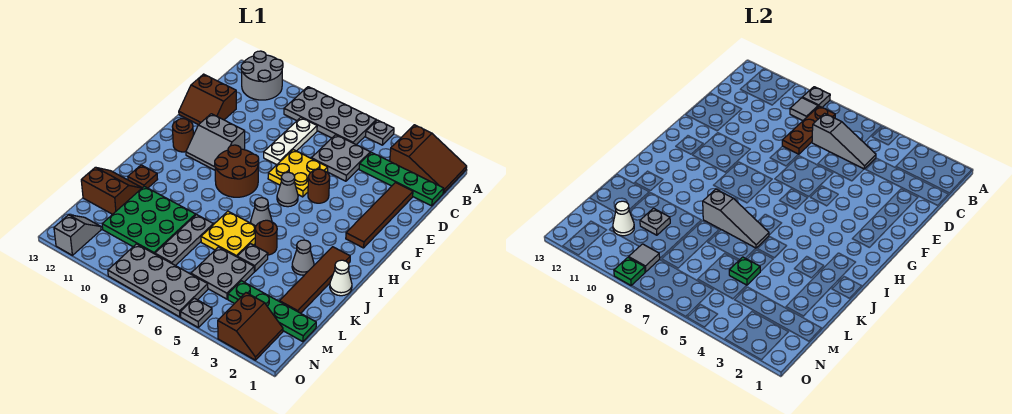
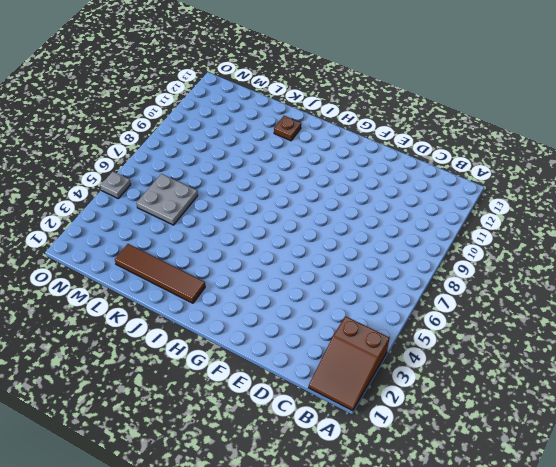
none -> grey plate A5 level 1
none -> grey plate A6:B9 level 1
none -> grey round brick A11:B12 level 1
none -> green plate C1:C4 level 1

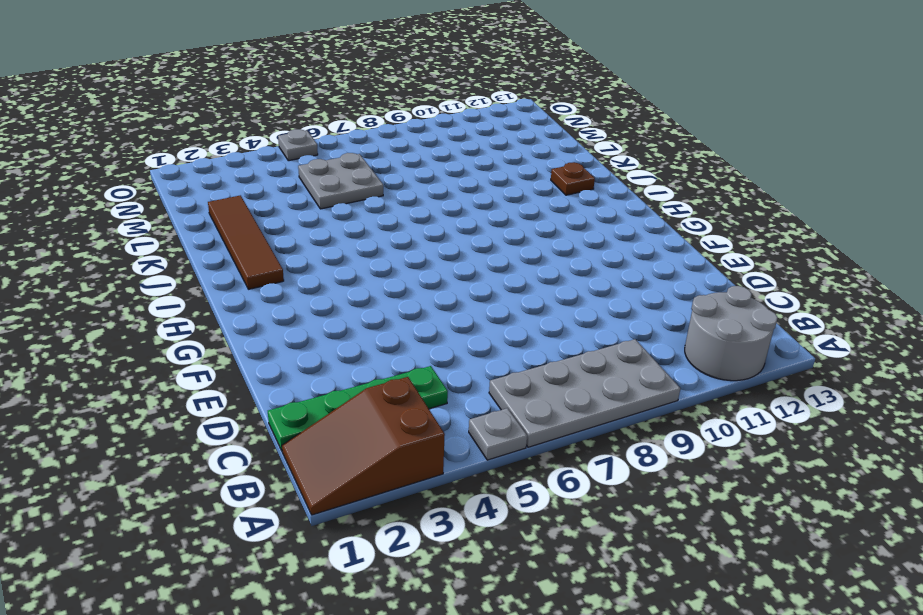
none -> grey plate C5:D6 level 1
none -> white plate C8:E8 level 1
none -> brown tile D2:G2 level 1
none -> brown slope D12:E13 level 1 top D

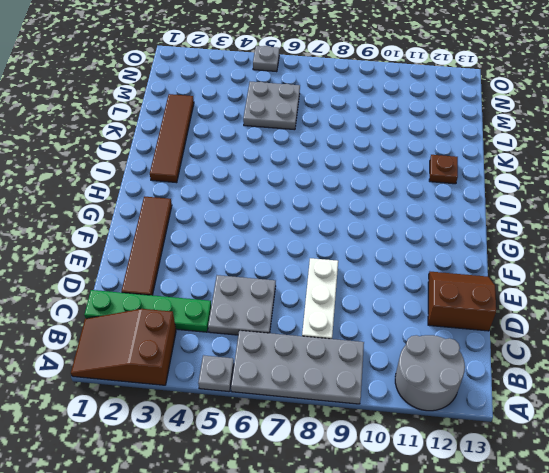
none -> yellow plate E6:F7 level 1
none -> brown round brick F5 level 1
none -> grey slope F10:G11 level 1 top F
none -> grey cone G6 level 1

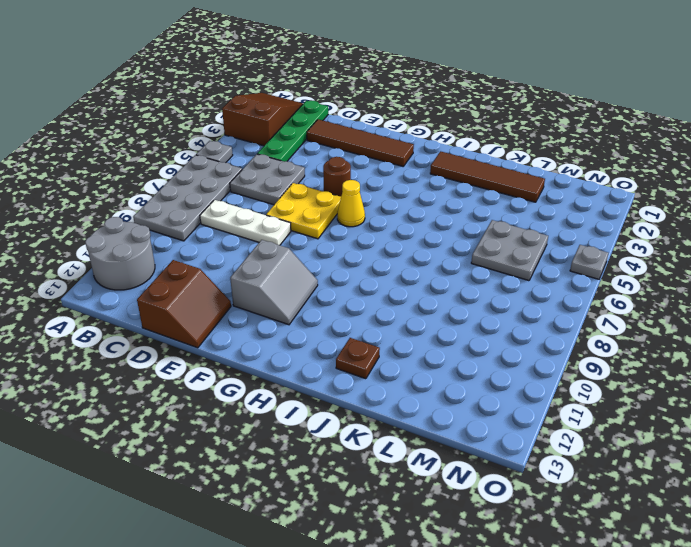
yellow cone G6 level 1 -> grey cone G6 level 1
none -> brown round brick G8:H9 level 1
none -> brown round brick G12 level 1
none -> grey cone I6 level 1
none -> white cone J1 level 1

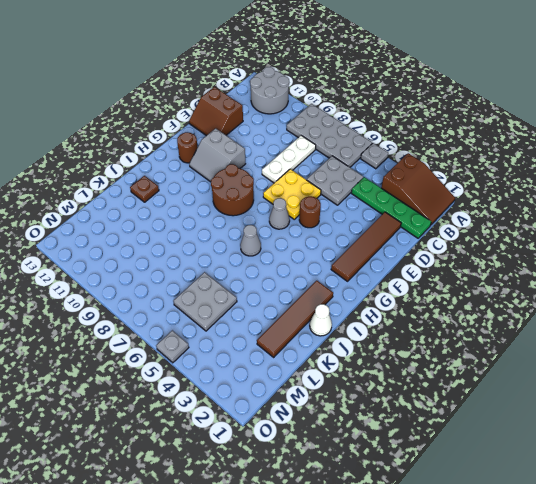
none -> grey cone J3 level 1
none -> brown round brick J5 level 1
none -> yellow plate J6:K7 level 1
none -> grey plate K5 level 1

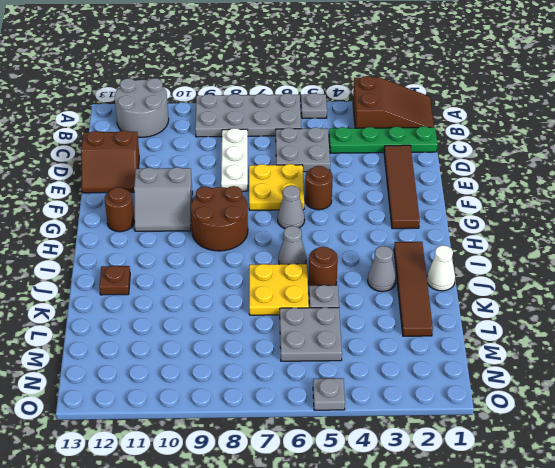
none -> grey plate K8:M8 level 1
none -> green plate K9:M11 level 1
none -> brown slope K12:L13 level 1 top L
none -> green plate M1:M4 level 1

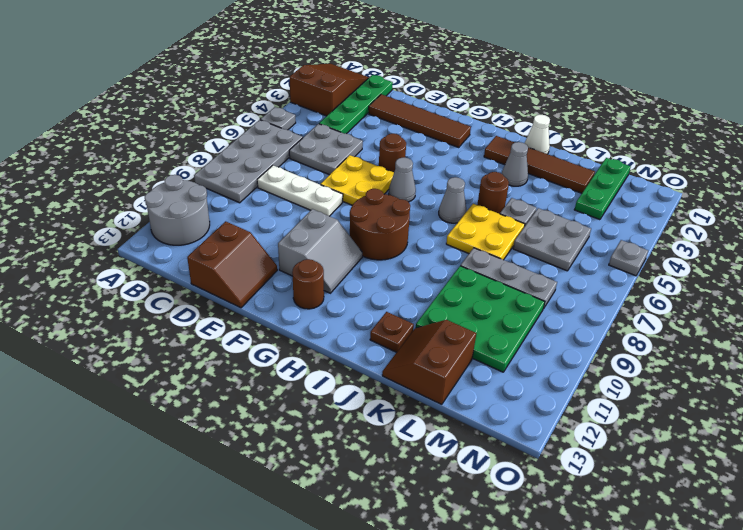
green plate M1:M3 level 1 -> green plate M1:M4 level 1
none -> brown slope N2:O3 level 1 top 3
none -> grey plate N6:O9 level 1
none -> grey slope N12:O12 level 1 top O
none -> grey plate A9 level 2

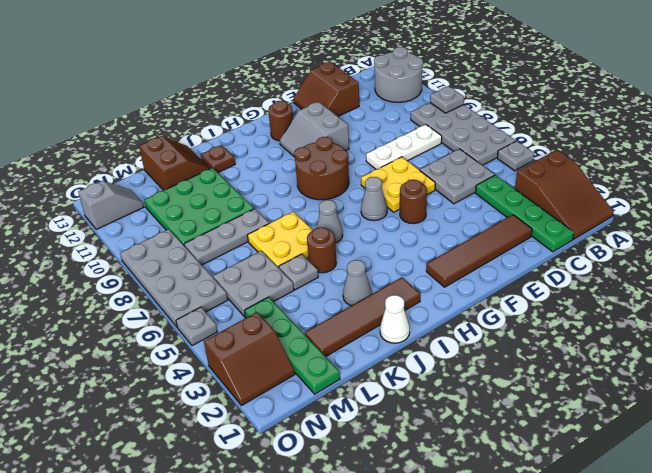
none -> brown plate B8:D8 level 2
none -> grey tile B9 level 2
none -> grey slope C5:C7 level 2 top 7
none -> grey slope J6:J8 level 2 top 8

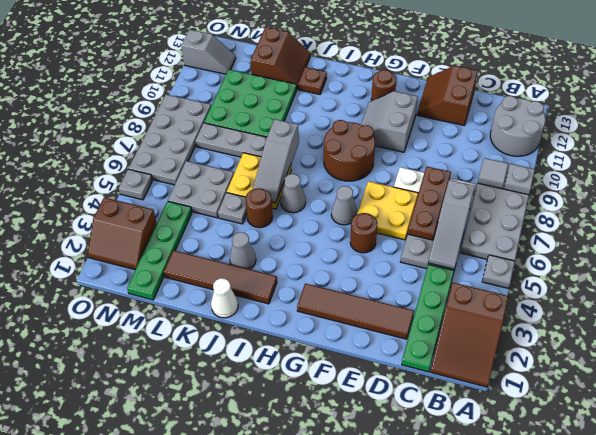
brown plate D6:D8 level 2 -> brown plate B8:D8 level 2
none -> green plate L5 level 2
none -> grey plate L10 level 2
none -> white cone M11 level 2
none -> grey tile N9 level 2

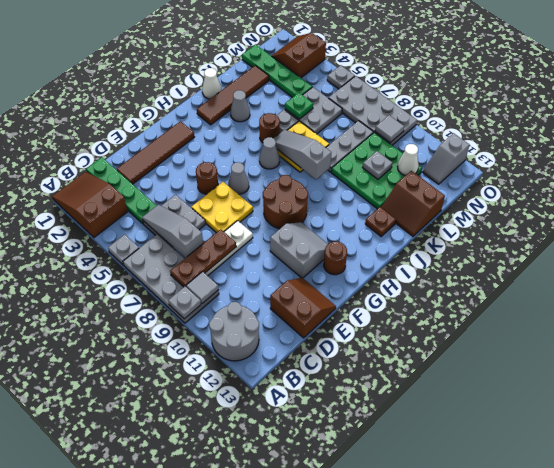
none -> green plate O9 level 2

